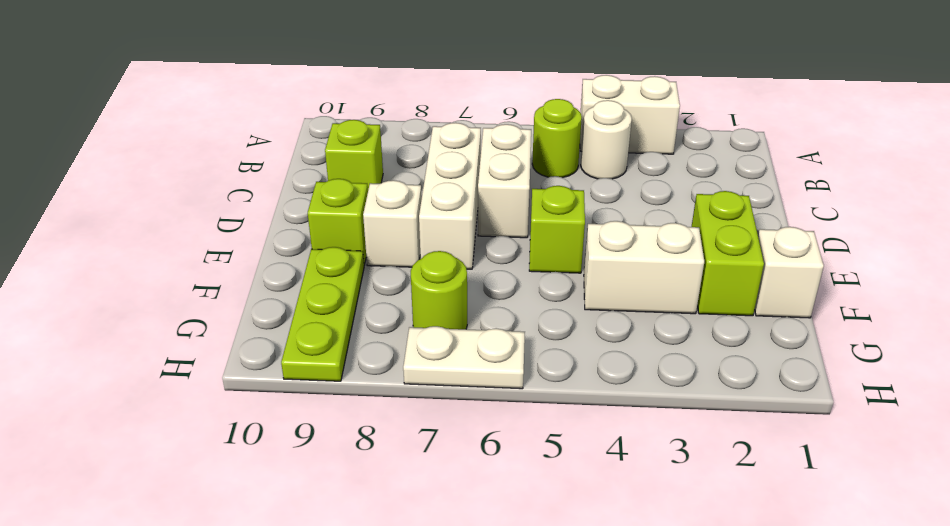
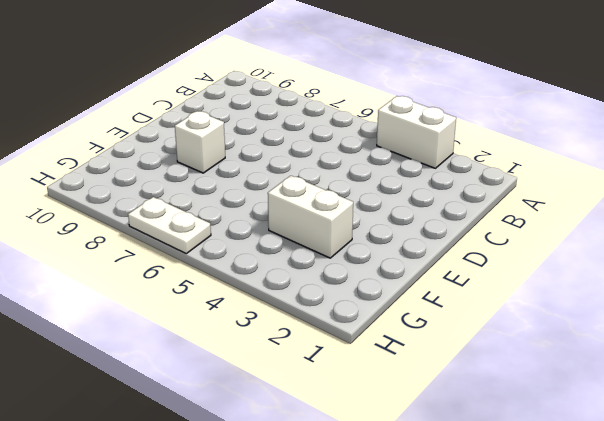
none -> white round brick B4 level 1
none -> lime round brick B5 level 1
none -> white brick C6:D6 level 1

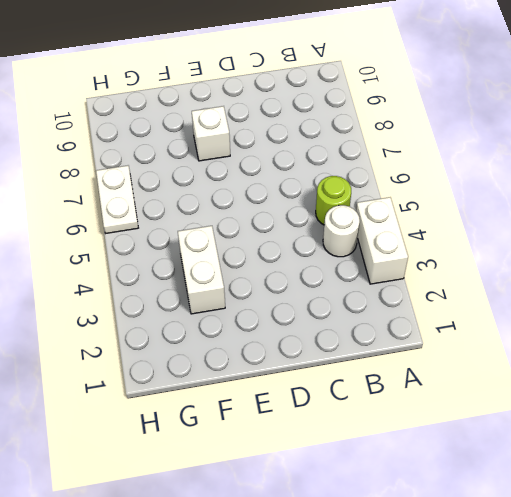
none -> white brick C6:D6 level 1
none -> white brick C7:E7 level 1
none -> lime brick C9 level 1

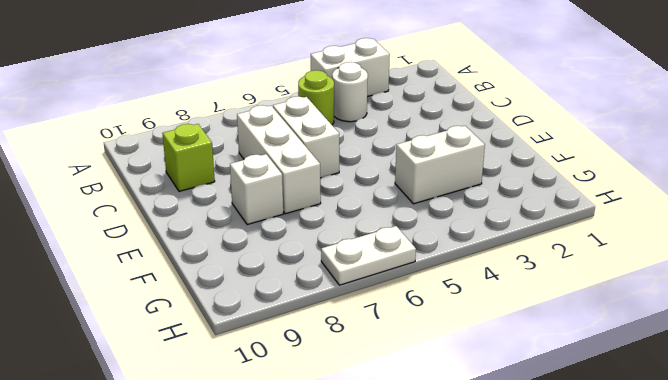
none -> lime brick E2:F2 level 1
none -> lime brick E5 level 1
none -> lime brick E9 level 1

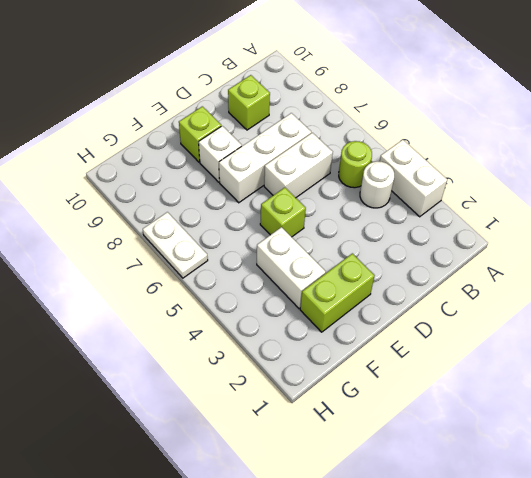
none -> white brick F1 level 1
none -> lime plate F9:H9 level 1
none -> lime round brick G7 level 1

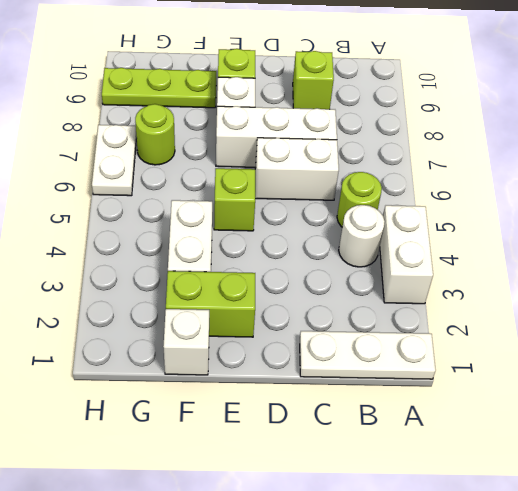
white plate A1:C1 level 1 -> none

